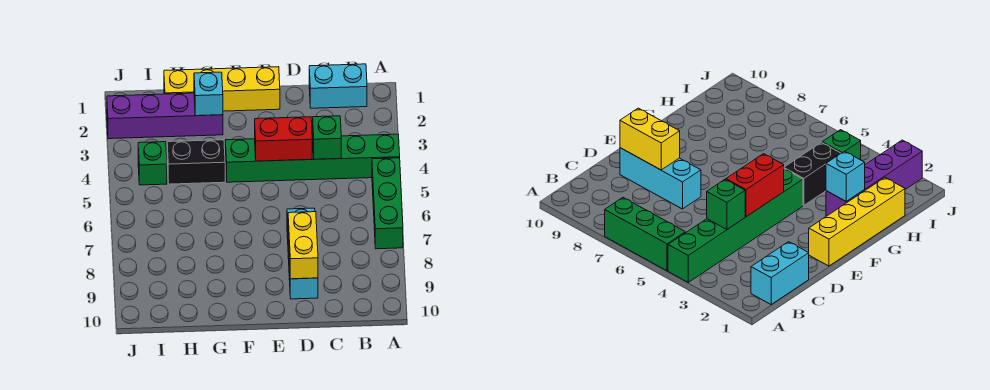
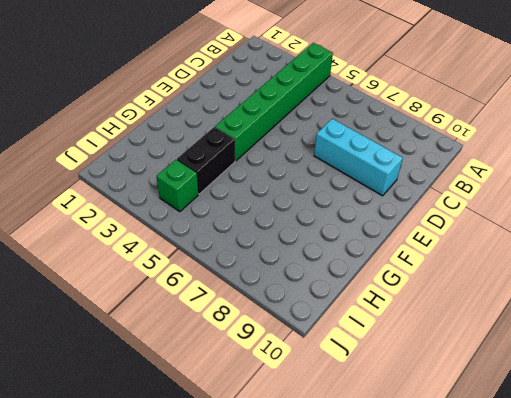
none -> green brick A5:A7 level 1
none -> cyan brick B1:C1 level 1
none -> yellow brick E1:H1 level 1

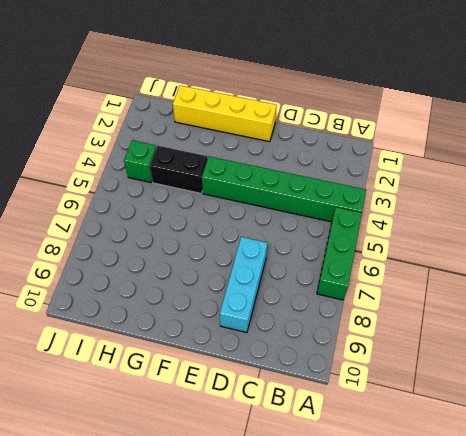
none -> cyan brick B1:C1 level 1
none -> purple brick G2:J2 level 1
none -> green brick C4 level 2

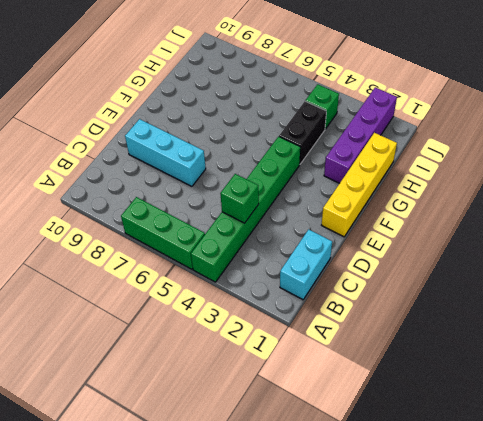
none -> red brick D4:E4 level 2
none -> yellow brick D8:D9 level 2
none -> cyan brick G2 level 2

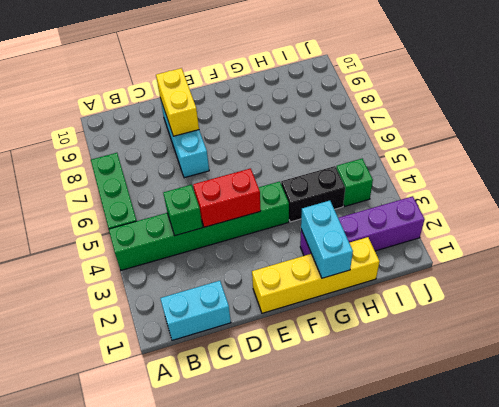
cyan brick G1:G2 level 2 -> cyan brick G2 level 2

